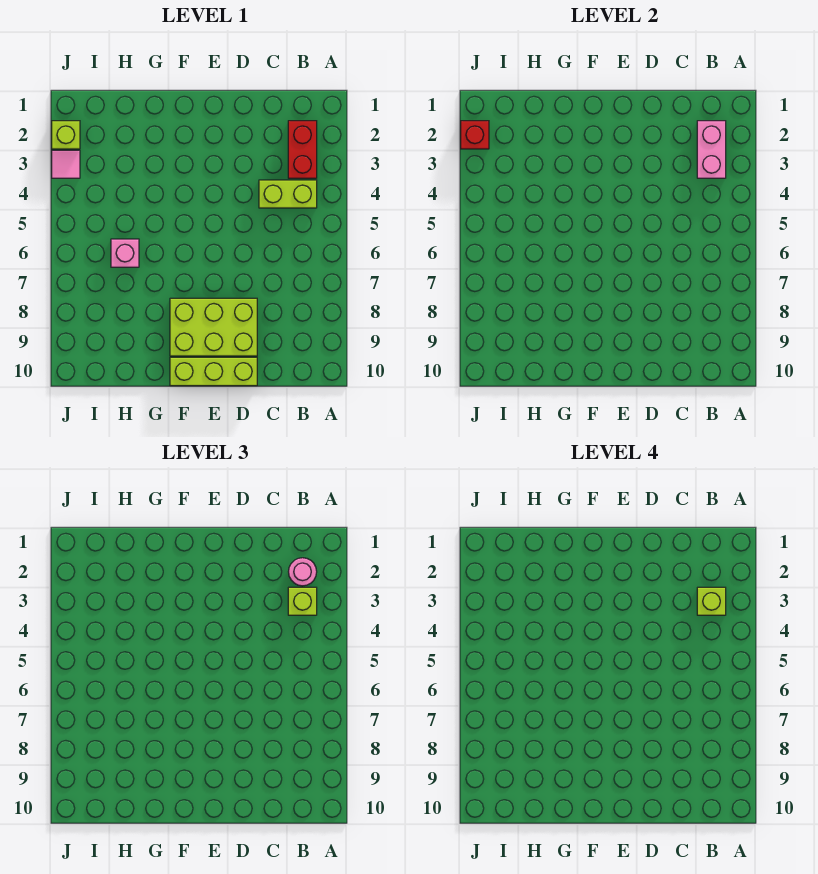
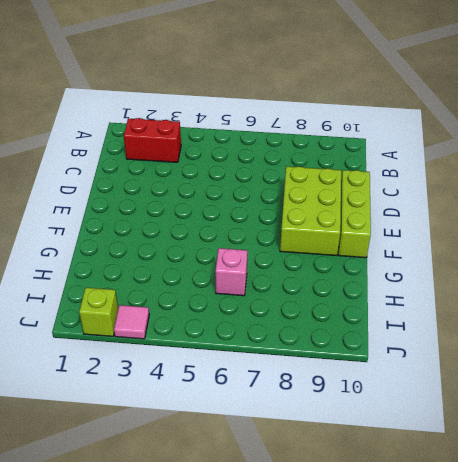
none -> lime brick B4:C4 level 1
none -> pink brick B2:B3 level 2
none -> red brick J2 level 2

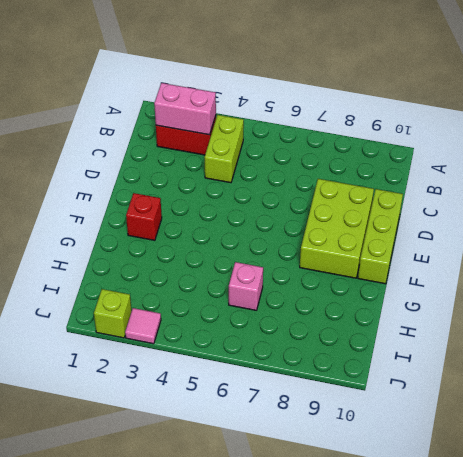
red brick F2 level 1 -> red brick J2 level 2
none -> pink round brick B2 level 3
none -> lime brick B3 level 3
none -> lime brick B3 level 4

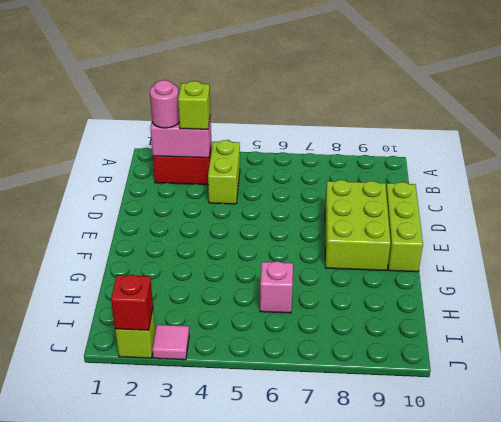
none -> lime brick B3 level 4

